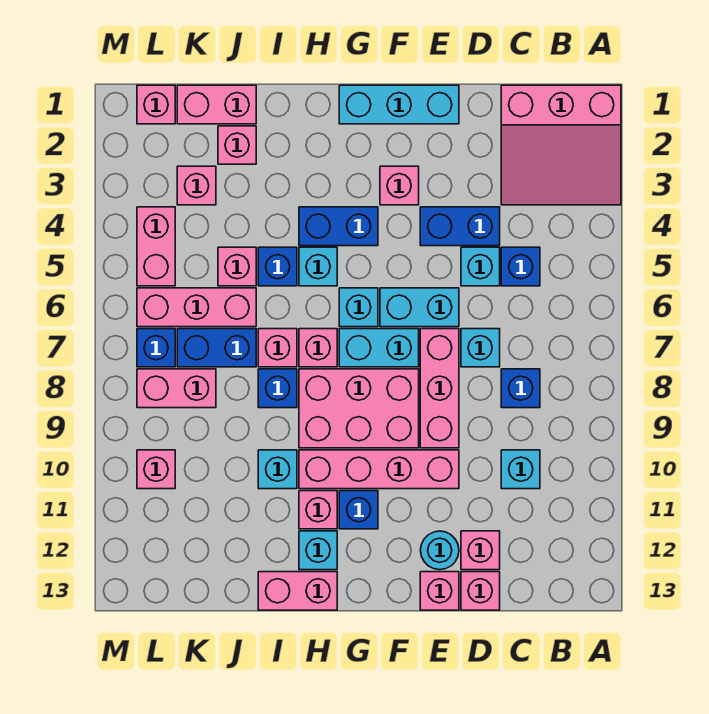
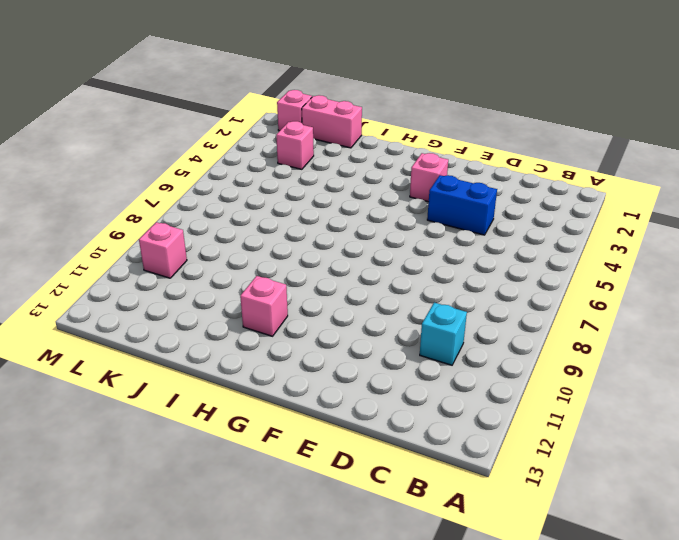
none -> pink slope A1:C3 level 1 top 1
none -> blue brick C5 level 1
none -> blue brick C8 level 1
none -> cyan brick D5 level 1

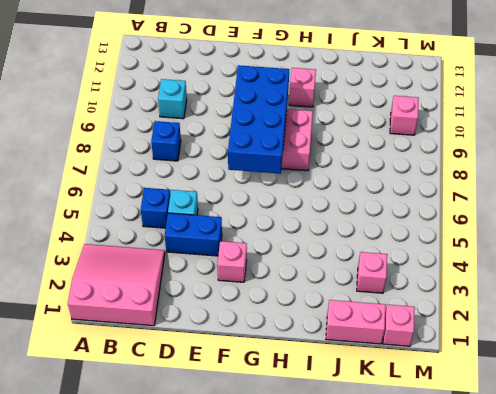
blue brick F7:G10 level 2 -> none
none -> cyan brick D7 level 1
none -> pink brick D12 level 1
none -> pink brick D13 level 1
none -> cyan brick E1:G1 level 1

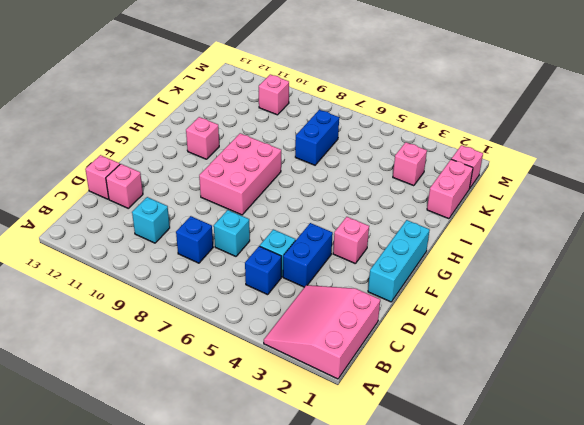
none -> cyan brick E6:F6 level 1
none -> pink brick E7:E9 level 1
none -> pink brick E10:H10 level 1
none -> cyan round brick E12 level 1

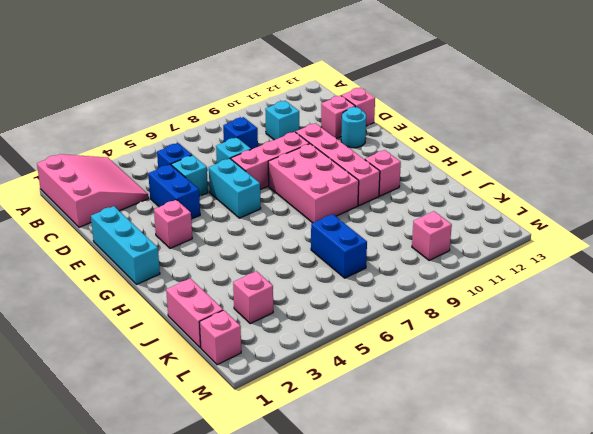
none -> pink brick E13 level 1
none -> cyan brick F7:G7 level 1
none -> blue brick G4:H4 level 1
none -> cyan brick G6 level 1

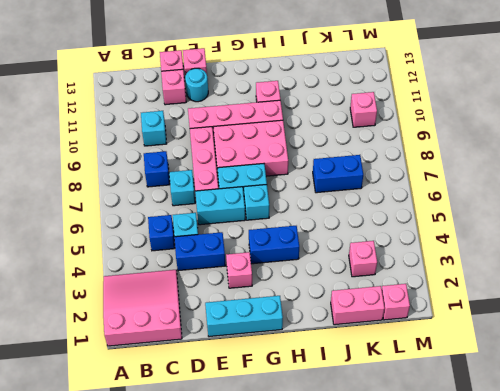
none -> blue brick G11 level 1
none -> cyan brick H5 level 1
none -> pink brick H7 level 1
none -> cyan brick H12 level 1

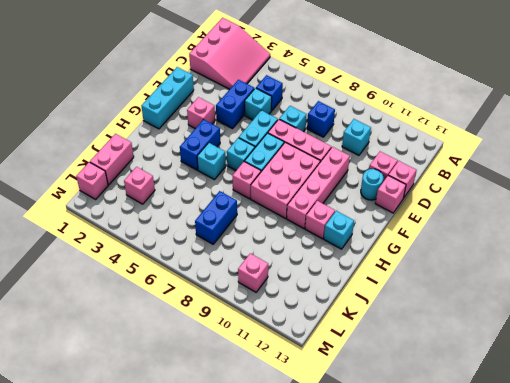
none -> blue brick G11 level 1
none -> pink brick H13:I13 level 1
none -> blue brick I5 level 1
none -> pink brick I7 level 1

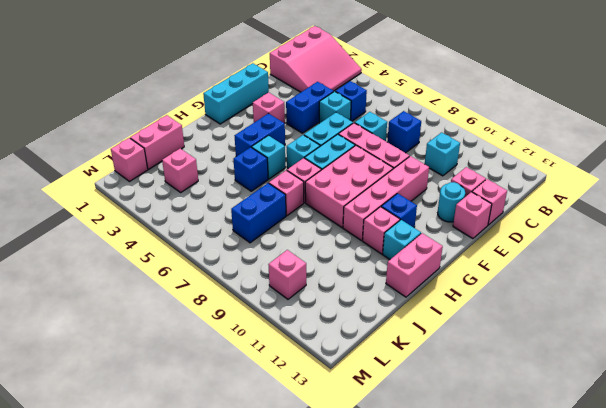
none -> blue brick I8 level 1
none -> cyan brick I10 level 1
none -> pink brick J2 level 1
none -> pink brick J5 level 1

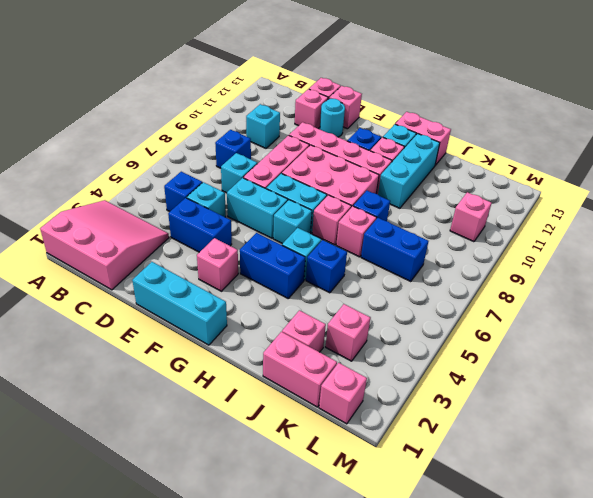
cyan brick I10:I12 level 1 -> cyan brick I10 level 1
none -> pink brick J5 level 1
none -> pink brick J6:L6 level 1
none -> pink brick K8:L8 level 1
none -> pink brick L4:L5 level 1

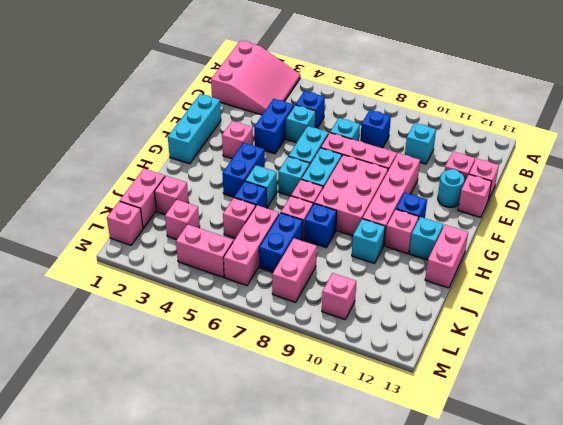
none -> blue brick L7 level 1

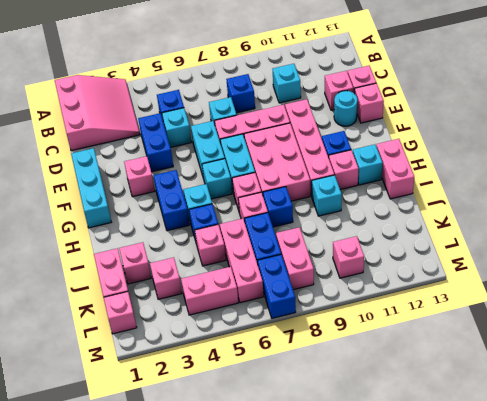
blue brick L7:M7 level 1 -> blue brick L7 level 1

